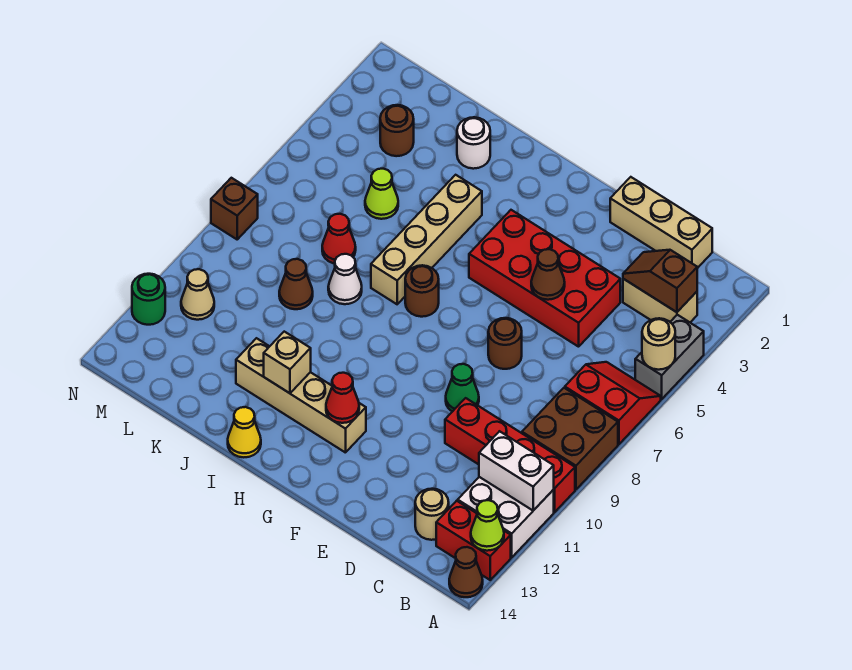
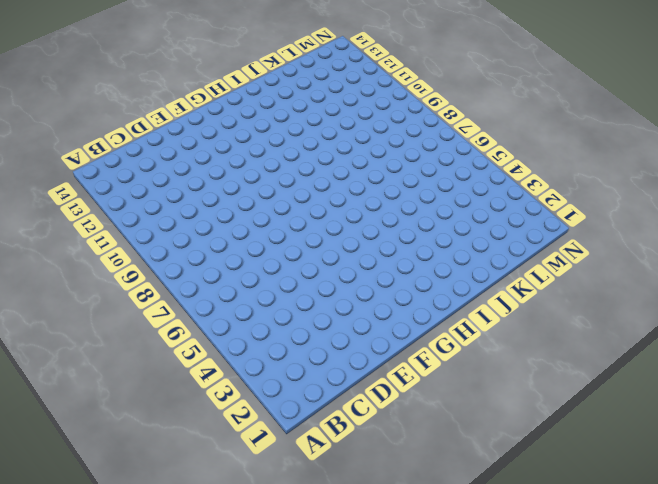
none -> grey brick A4:A5 level 1
none -> red slope A6:B7 level 1 top 7
none -> brown brick A8:B9 level 1
none -> red brick A10:D10 level 1

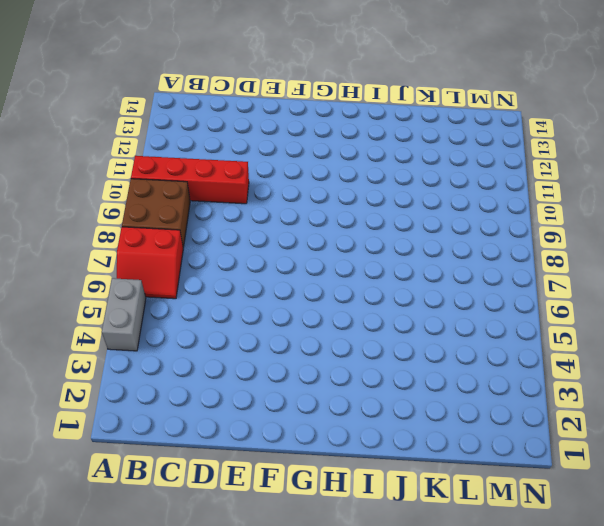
none -> white brick A11:B12 level 1
none -> red brick A13:B13 level 1
none -> brown cone A14 level 1
none -> tan brick B3:C3 level 1

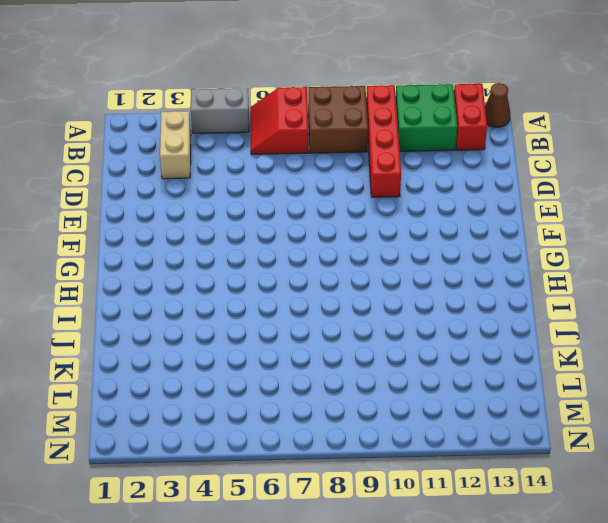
green brick A11:B12 level 1 -> white brick A11:B12 level 1
none -> tan brick C1:E1 level 1
none -> tan round brick C13 level 1
none -> red brick D4:G5 level 1
none -> brown round brick E7 level 1

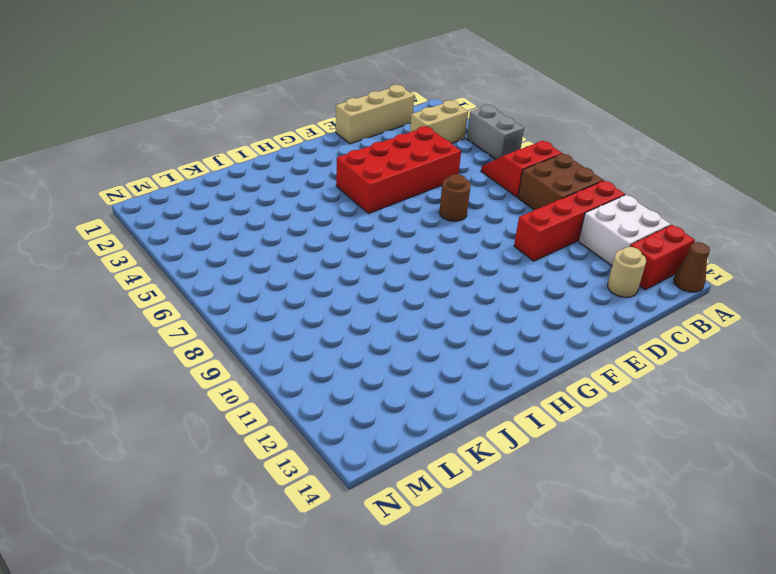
none -> green cone E9 level 1
none -> tan brick G12:J12 level 1
none -> brown round brick H7 level 1
none -> tan brick I4:I7 level 1

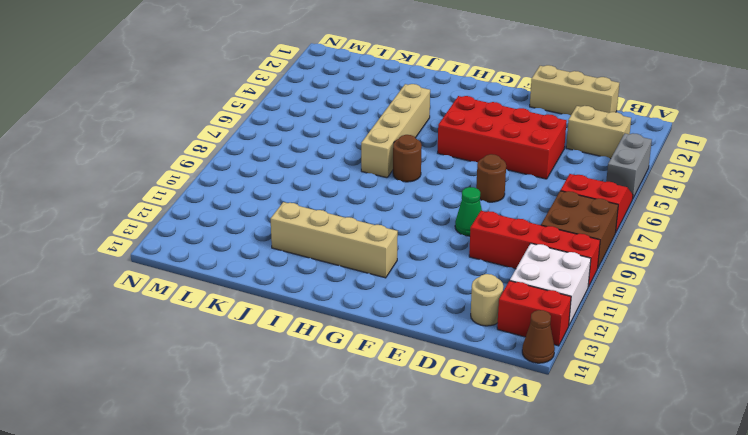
none -> yellow cone I14 level 1
none -> white round brick J2 level 1
none -> white cone J8 level 1
none -> lime cone K5 level 1

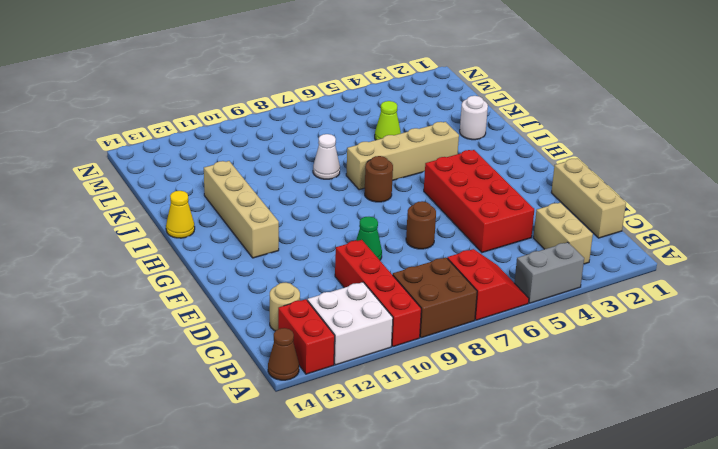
none -> red cone K7 level 1
none -> brown cone K9 level 1
none -> brown round brick L3 level 1
none -> tan cone M11 level 1

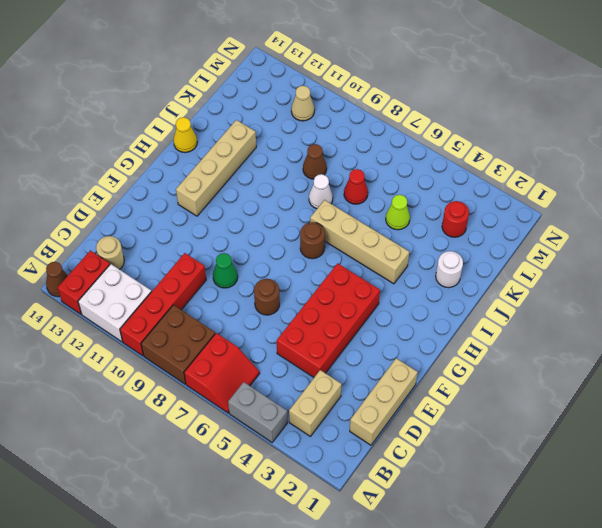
red round brick L3 level 1 -> brown round brick L3 level 1
none -> brown brick N8 level 1
none -> green round brick N12 level 1
none -> tan round brick A5 level 2
none -> white brick A11:B11 level 2

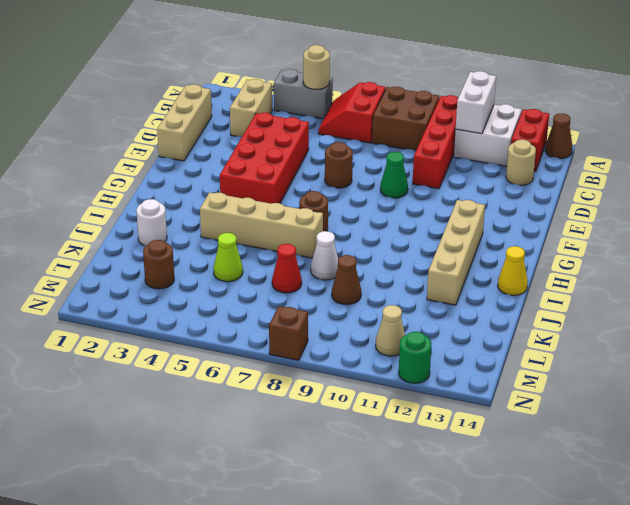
none -> lime cone A13 level 2
none -> brown slope B3:C3 level 2 top B
none -> brown cone E5 level 2
none -> red cone G12 level 2

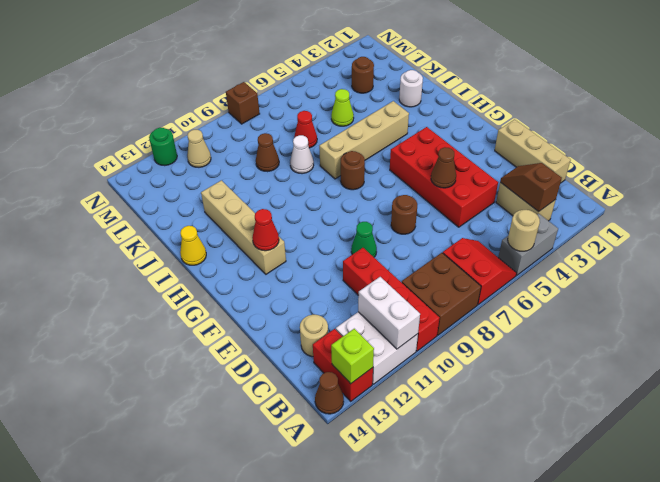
lime brick A13 level 2 -> lime cone A13 level 2
none -> tan brick I12 level 2

